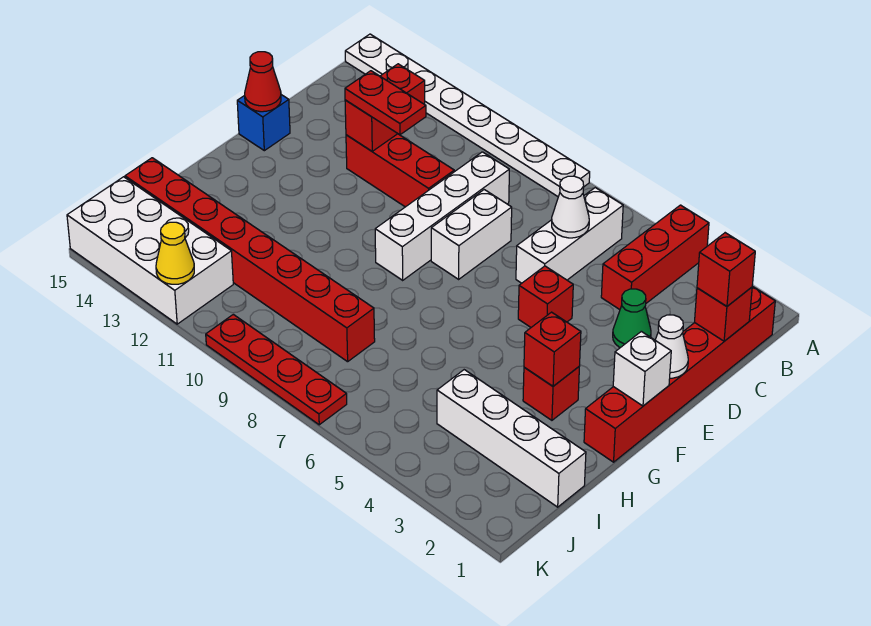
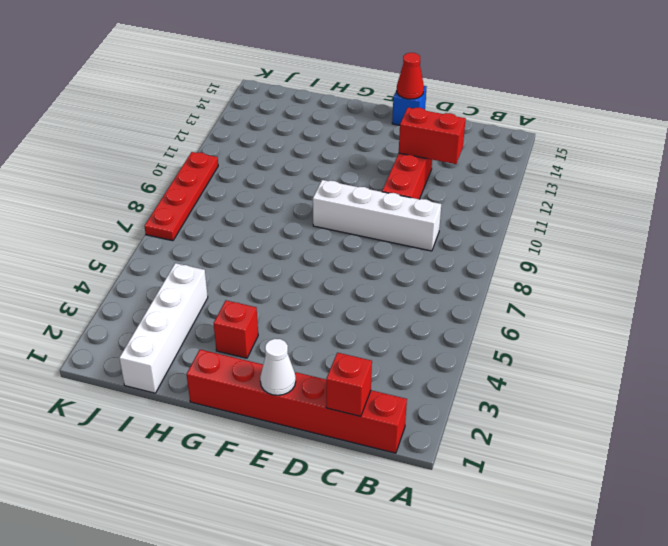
none -> red brick A4:C4 level 1
none -> white plate A8:A15 level 1
none -> white brick B6:D6 level 1

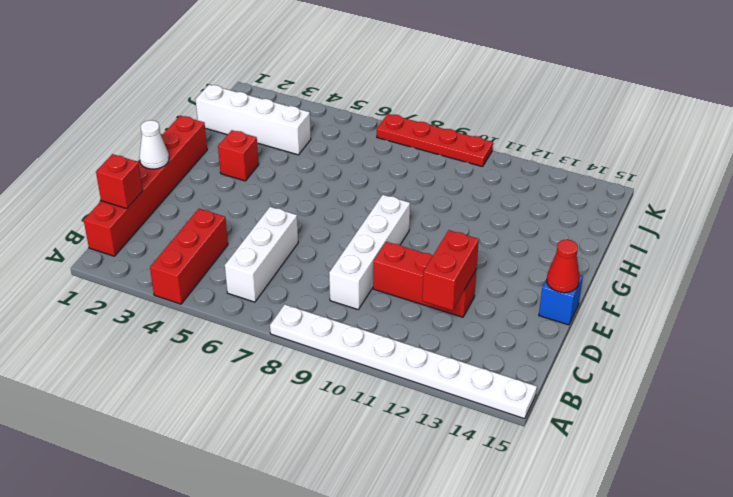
none -> green cone D3 level 1
none -> white brick D8:E8 level 1
none -> red brick E5 level 1

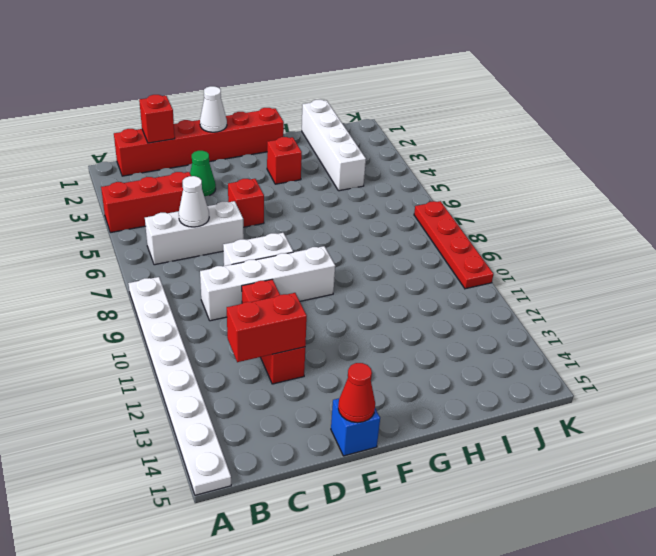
none -> red brick I8:I15 level 1
none -> white brick J12:K15 level 1
none -> white brick F1 level 2

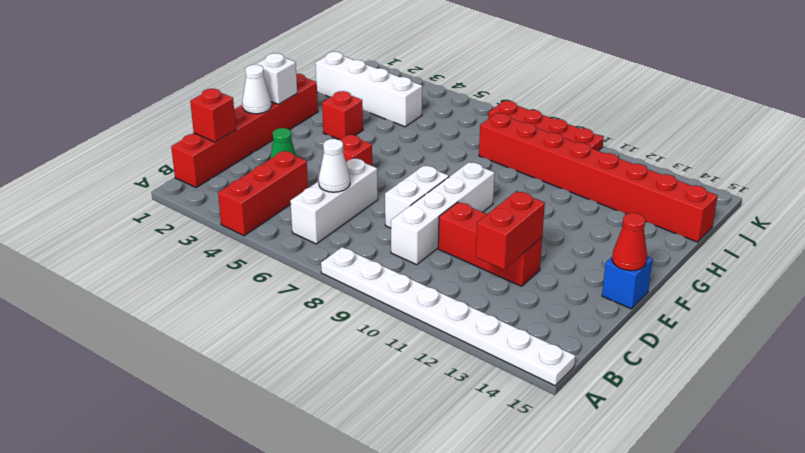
none -> white brick J12:K15 level 1
none -> red brick G3 level 2
none -> yellow cone K12 level 2

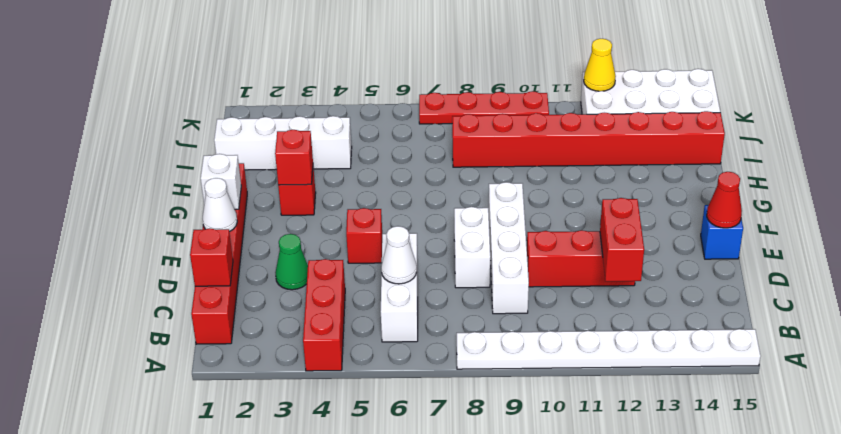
none -> red brick C1 level 3
none -> red plate D11:D12 level 3

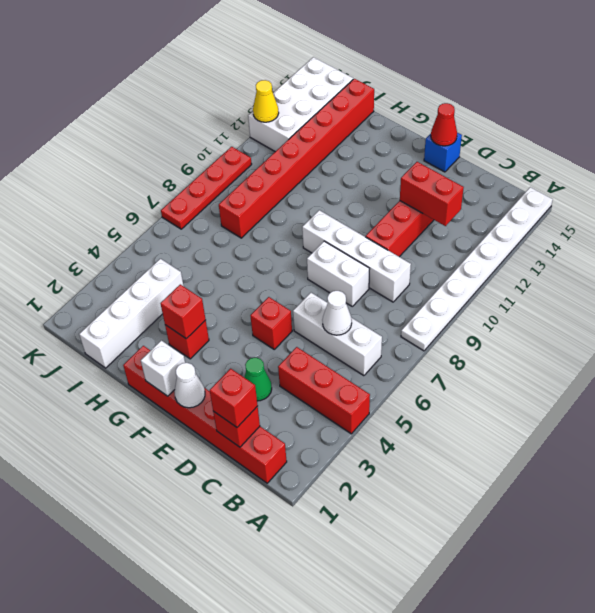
none -> red plate D11:D12 level 3

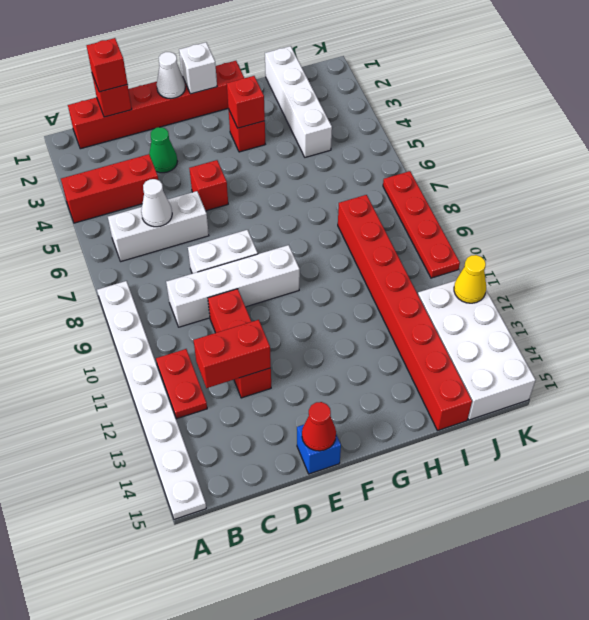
red plate B11:B12 level 1 -> red plate D11:D12 level 3

